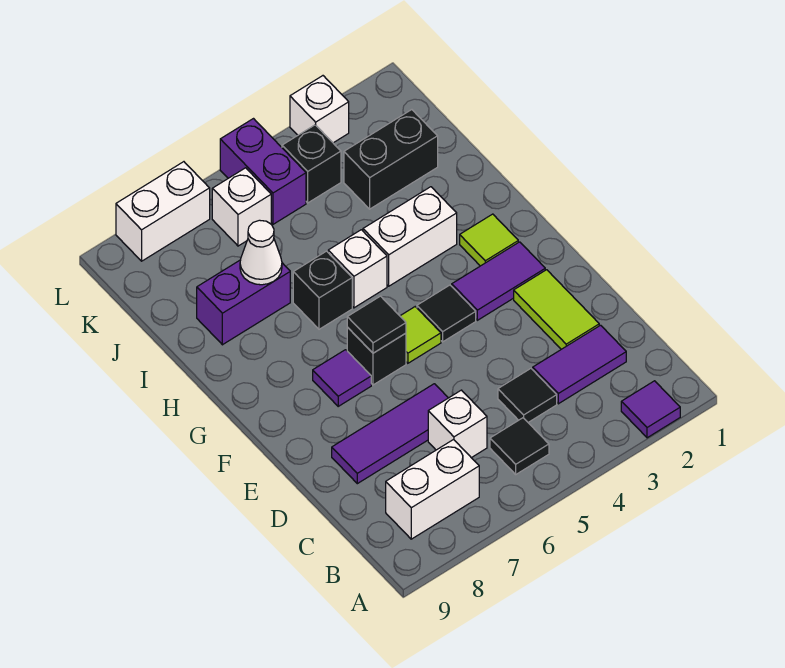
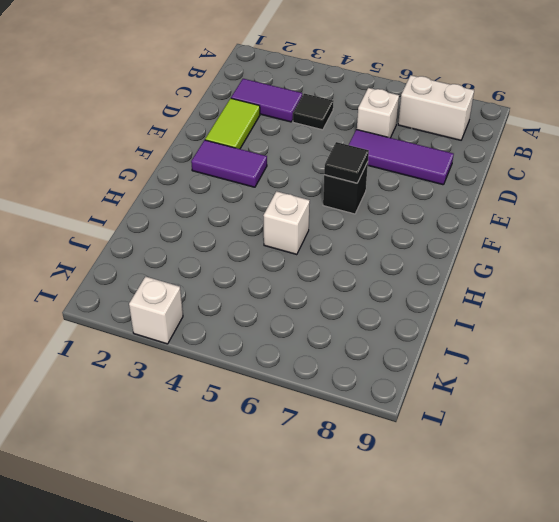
none -> purple tile A2 level 1
none -> black tile B5 level 1
none -> black tile F4 level 1

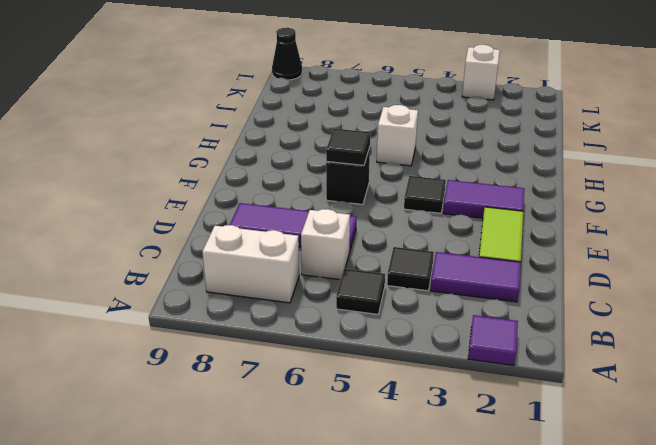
black cone L9 level 1 -> none
none -> lime tile F5 level 1
none -> purple tile F7 level 1
none -> lime tile G2 level 1

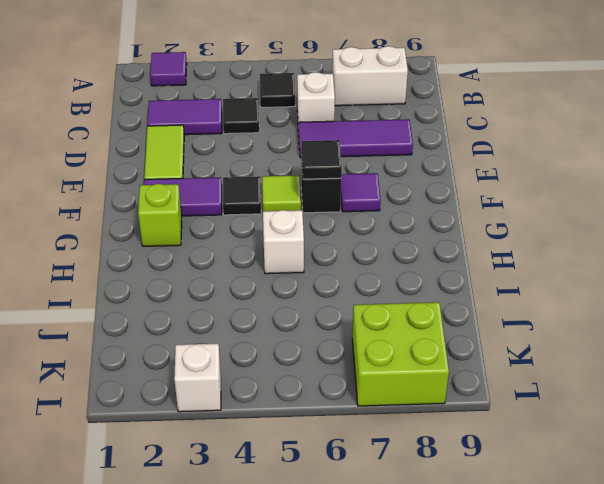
lime brick G2 level 1 -> lime tile G2 level 1
lime brick K7:L8 level 1 -> white brick L7:L8 level 1
none -> white brick H3:H4 level 1
none -> black brick H6 level 1
none -> purple brick I7:I8 level 1

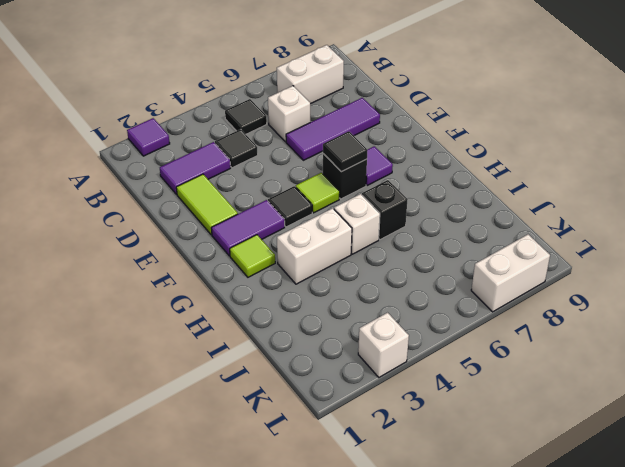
none -> purple brick I7:I8 level 1
none -> black brick J2:J3 level 1
none -> black brick K4 level 1

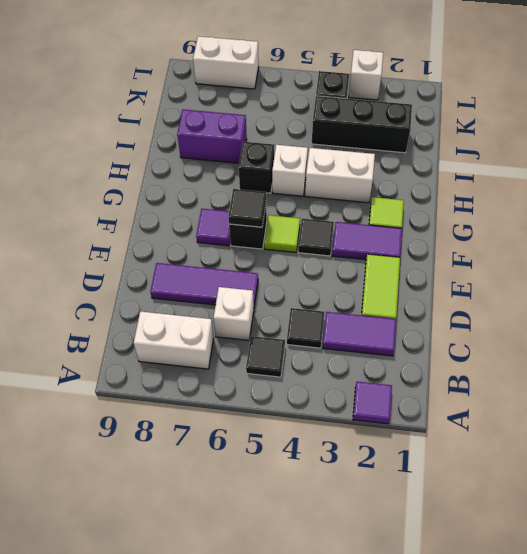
black brick J2:J4 level 1 -> black brick J2:J3 level 1
none -> purple brick K5:L5 level 1
none -> white brick K6 level 1
none -> white cone I7 level 2

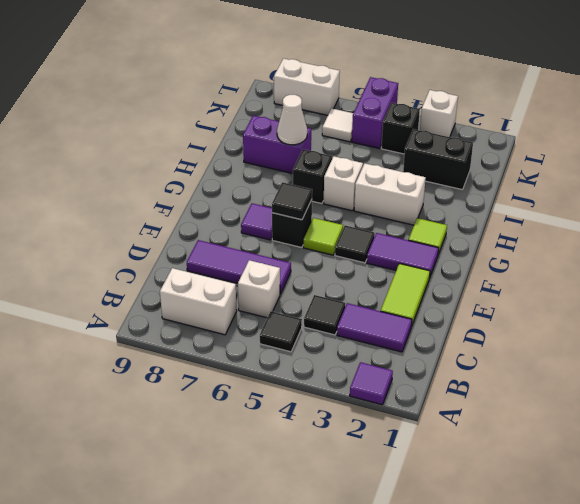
white tile K6 level 1 -> white brick K6 level 1

